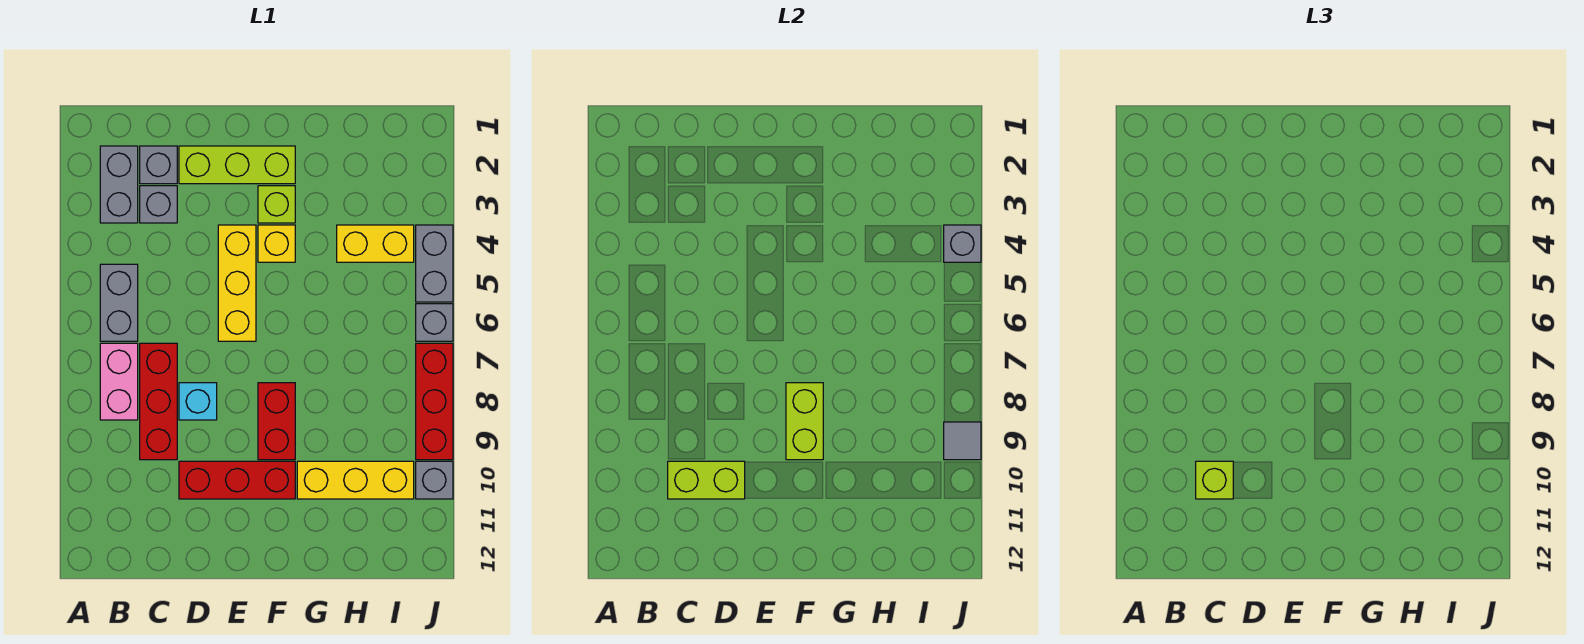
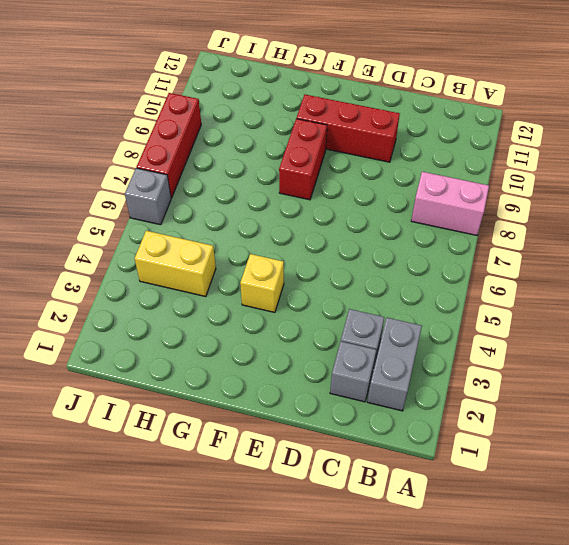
pink brick A8:B8 level 1 -> pink brick B7:B8 level 1
none -> grey brick B5:B6 level 1
none -> red brick C7:C9 level 1
none -> lime brick D2:F2 level 1

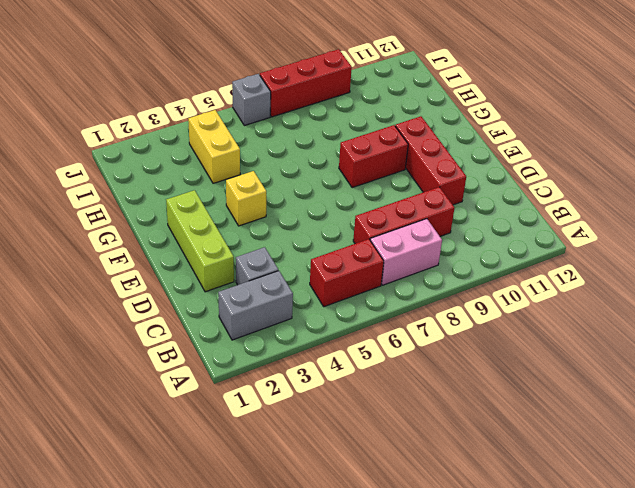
red brick B5:B6 level 1 -> grey brick B5:B6 level 1
none -> grey brick C2 level 1
none -> cyan brick D8 level 1
none -> yellow brick E4:E6 level 1

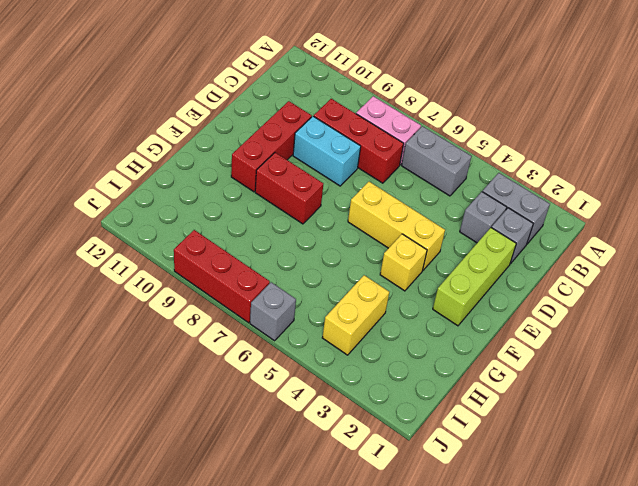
cyan brick D8:D9 level 1 -> cyan brick D8 level 1
none -> lime brick F3 level 1
none -> yellow brick G10:I10 level 1
none -> grey brick J4:J5 level 1

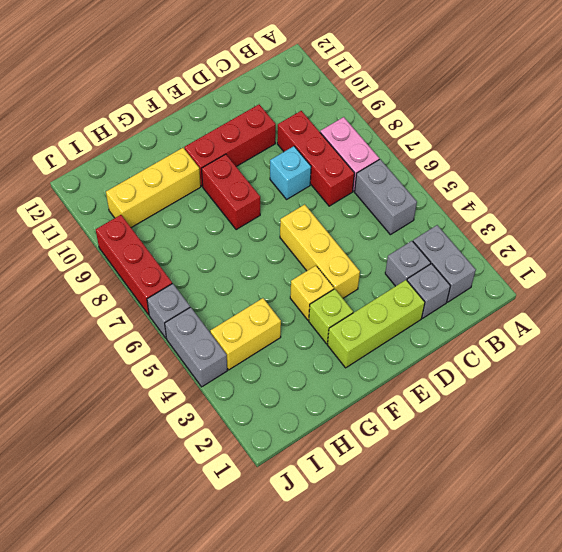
none -> grey brick J10 level 1
none -> lime brick C10:D10 level 2
none -> lime brick F8:F9 level 2

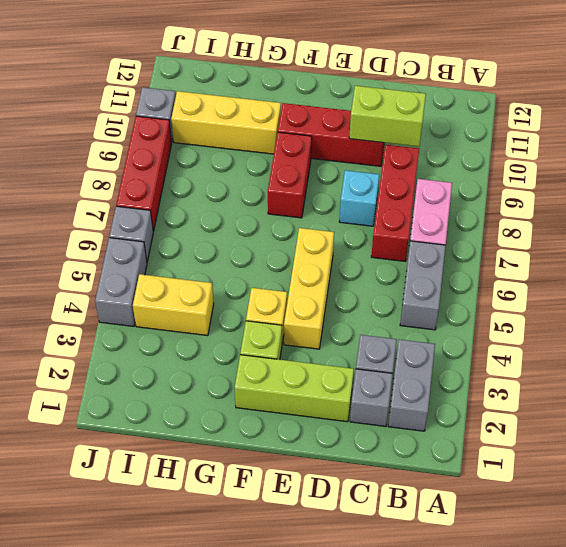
none -> lime brick F8:F9 level 2
none -> grey brick J4 level 2
none -> grey tile J9 level 2

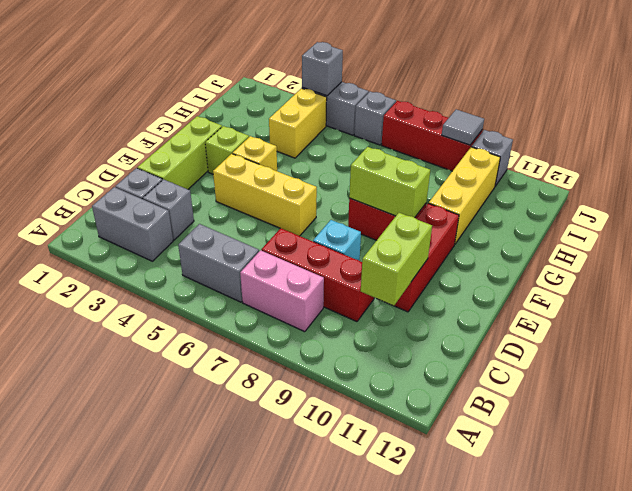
none -> lime brick C10 level 3

